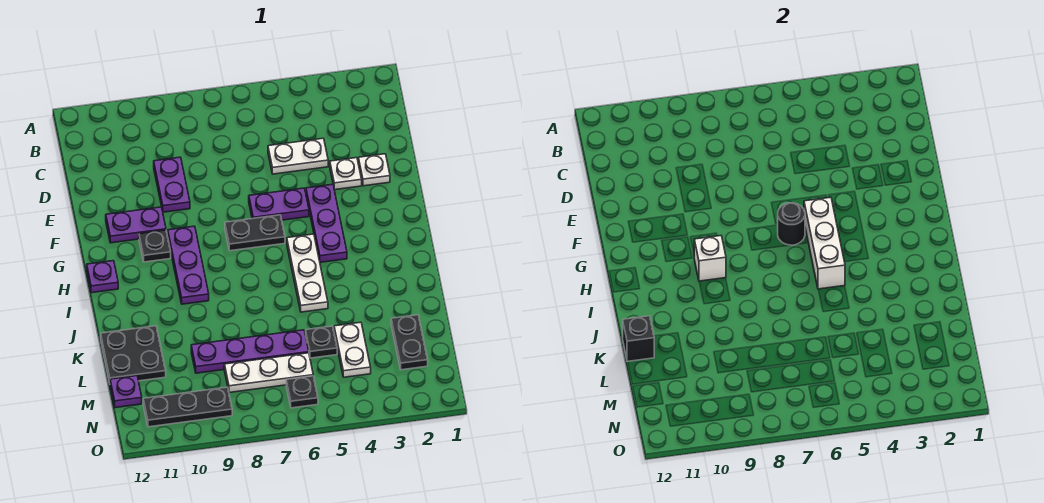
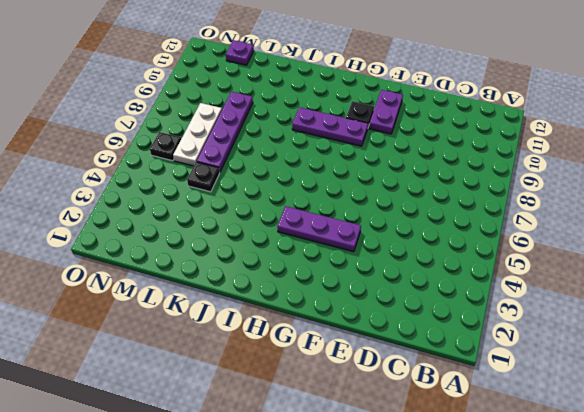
none -> white plate D4:D5 level 1
none -> purple plate D9:E9 level 1
none -> white plate E2 level 1

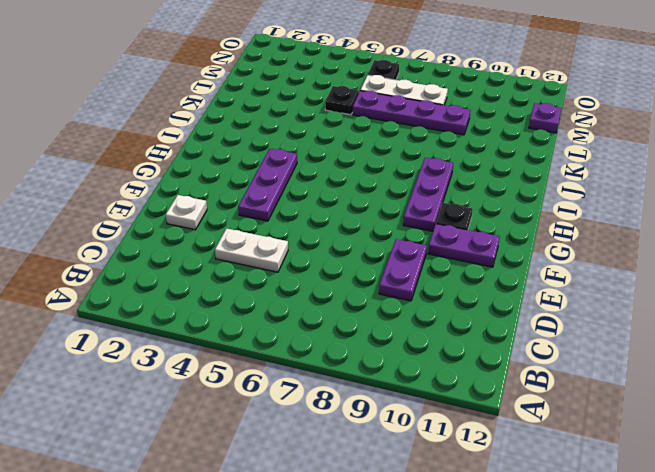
none -> white plate E3 level 1
none -> purple plate F5:F6 level 1
none -> black plate G6:G7 level 1

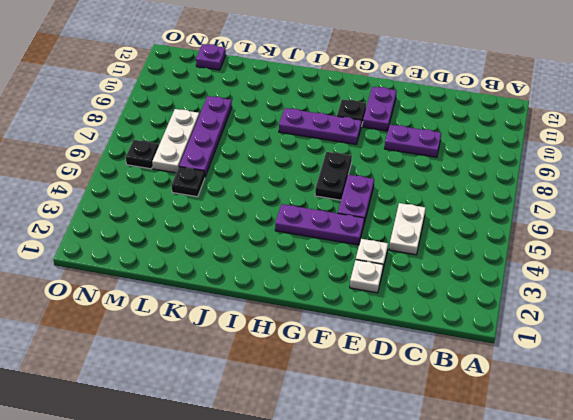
none -> white plate H5:J5 level 1
none -> purple plate H12 level 1
none -> black plate K11:L12 level 1

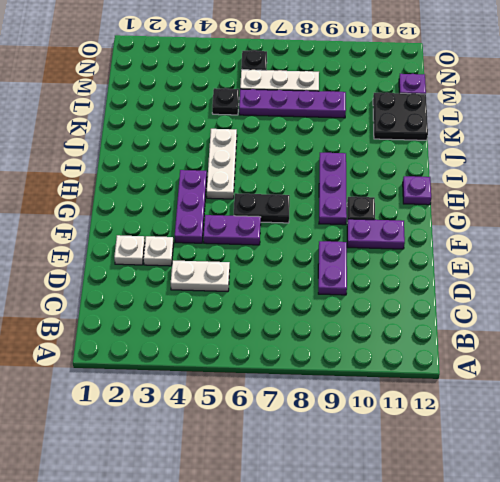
none -> black plate L2:M2 level 1
none -> white plate L4:M4 level 1
none -> black plate N9:N11 level 1

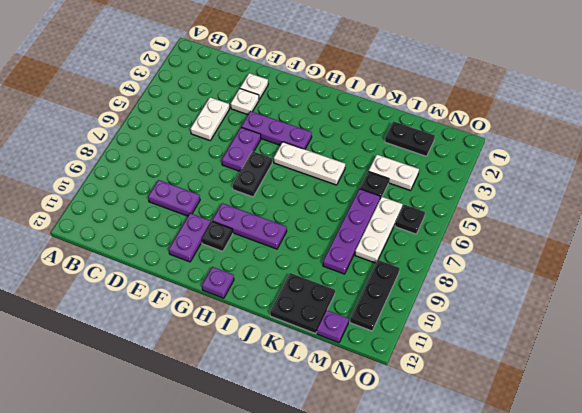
none -> white brick G5:I5 level 2
none -> black round brick G6 level 2
none -> white brick H9 level 2

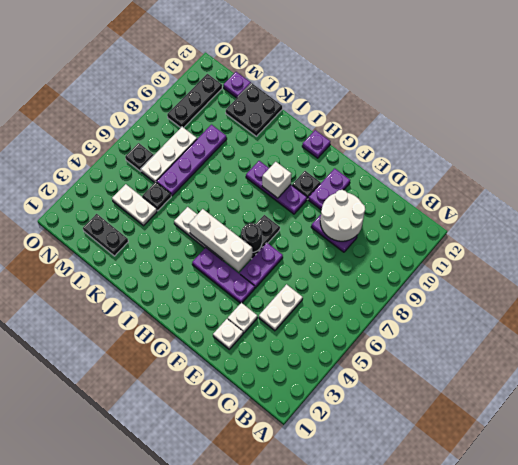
white round brick D9:E10 level 2 -> none
none -> black brick K12 level 2

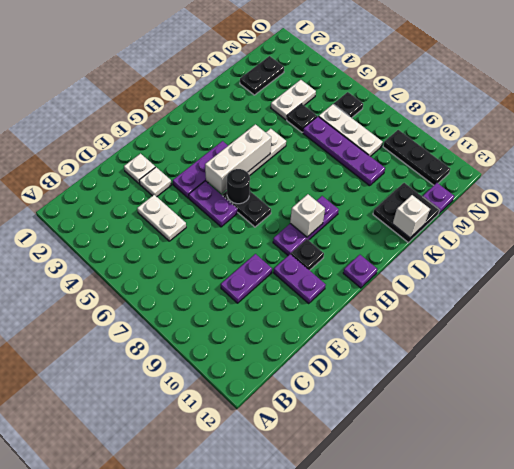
white brick K12 level 2 -> black brick K12 level 2

